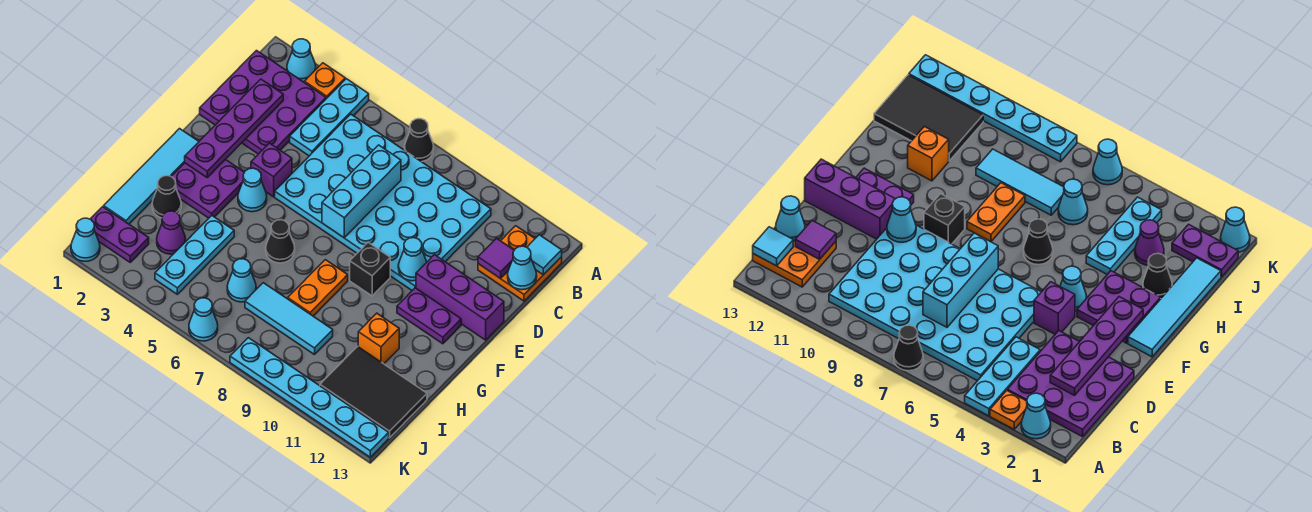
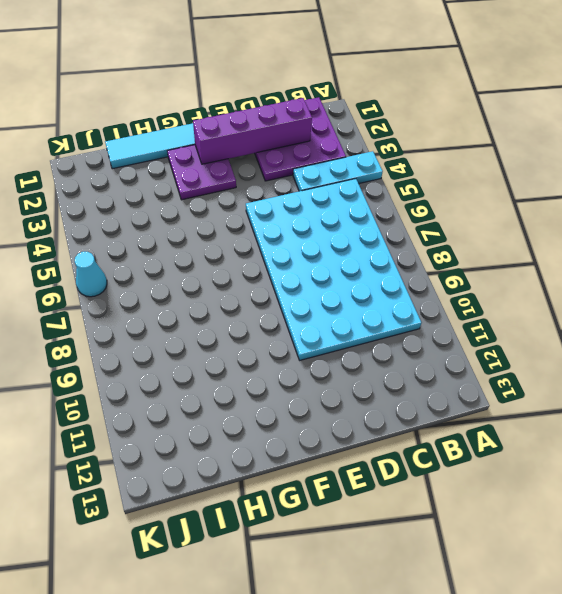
purple brick C2:F2 level 2 -> purple plate C2:F2 level 2
none -> cyan cone A2 level 1
none -> orange plate A3 level 1
none -> black cone A7 level 1
none -> orange plate B12:C13 level 1

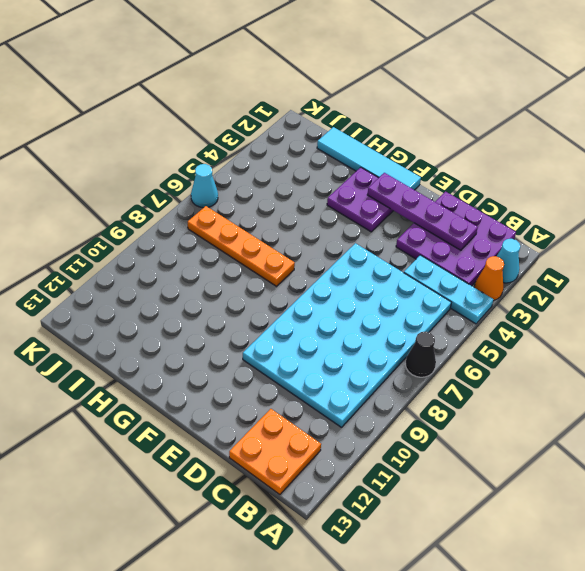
orange cone A3 level 1 -> orange plate A3 level 1
orange plate G7:J7 level 1 -> cyan tile I7:I9 level 1
none -> purple brick E4 level 1
none -> purple brick E11:E13 level 1
none -> cyan cone F4 level 1
none -> black brick F9 level 1

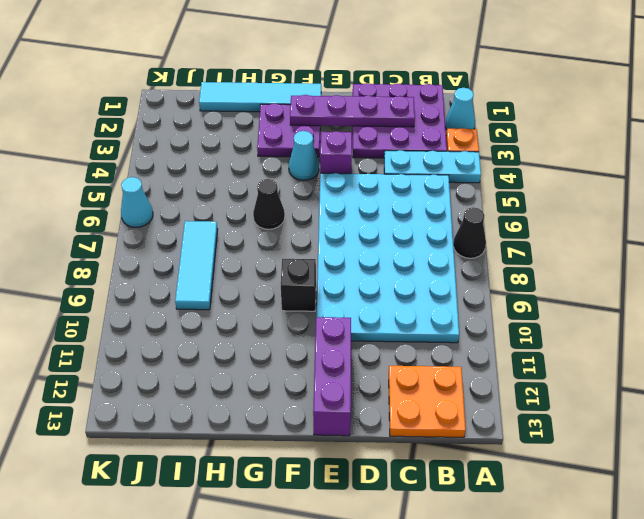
none -> purple plate F11:F12 level 1
none -> orange plate G8:H8 level 1
none -> black cone H2 level 1
none -> cyan plate H4:J4 level 1

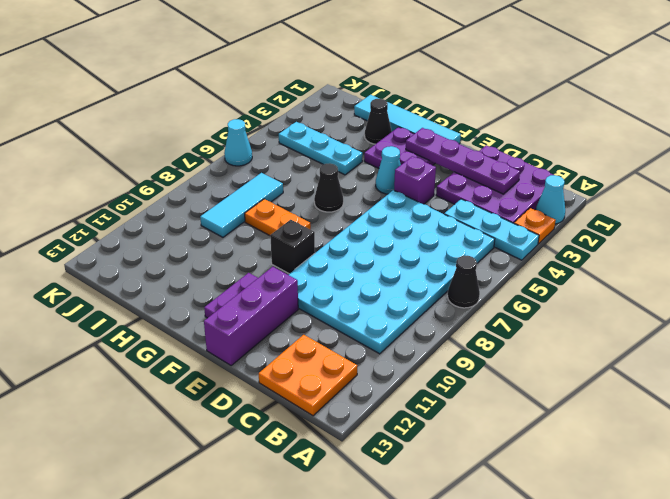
none -> orange brick H11 level 1
none -> purple cone I3 level 1
none -> cyan cone I6 level 1
none -> black tile I11:J13 level 1

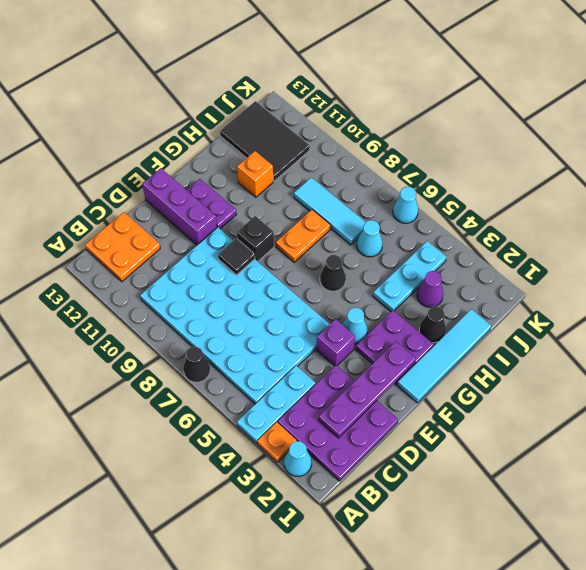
black tile E9 level 2 -> none
none -> purple plate J1:J2 level 1
none -> cyan cone K1 level 1
none -> cyan plate K8:K13 level 1
none -> cyan tile B13 level 2

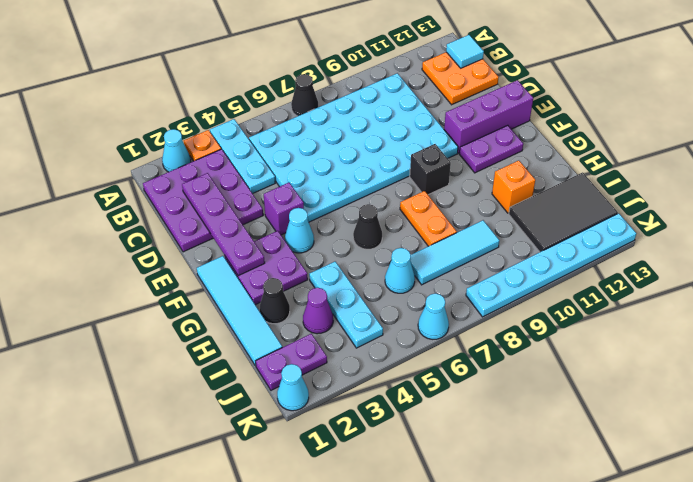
none -> cyan brick C7:E7 level 2
none -> purple tile C12 level 2
none -> cyan cone C13 level 2
none -> cyan cone E10 level 2

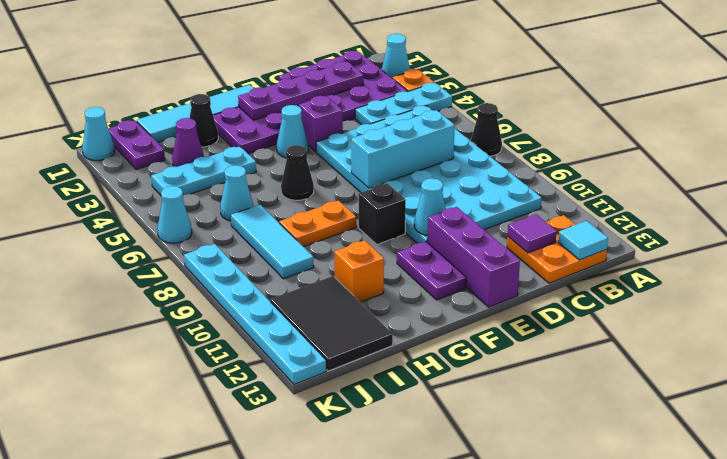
none -> cyan cone C13 level 2

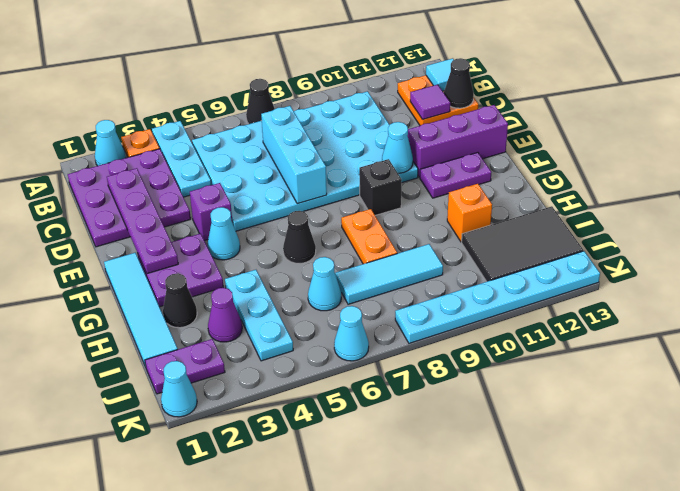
black cone C13 level 2 -> cyan cone C13 level 2

